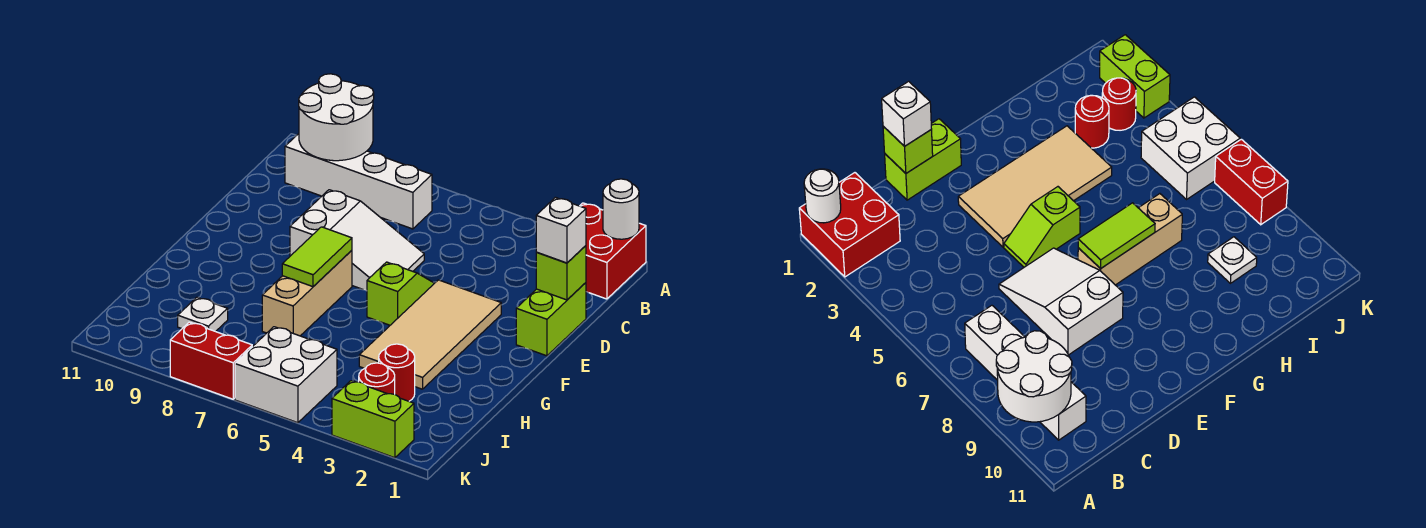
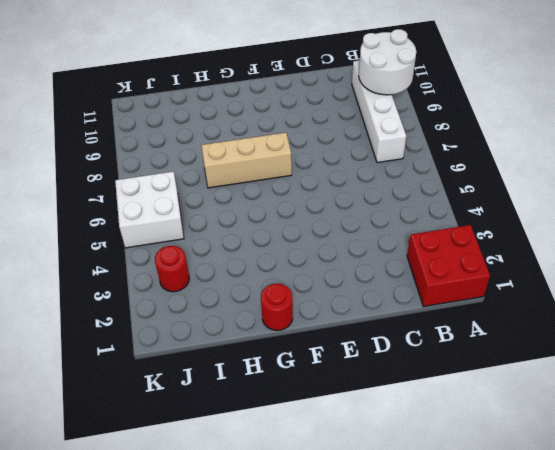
red round brick G1 level 1 -> red round brick I3 level 1
none -> lime brick D1:E1 level 1
none -> white slope D6:E8 level 1 top 8
none -> tan tile E3:H4 level 1

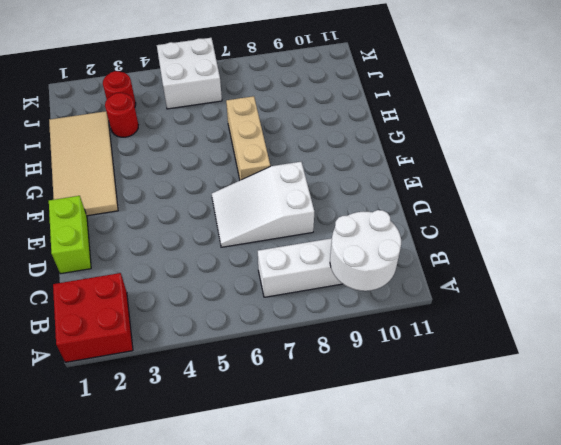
tan tile F1:I2 level 1 -> tan tile E3:H4 level 1
none -> lime slope E5:F5 level 1 top F
none -> white plate I9 level 1
none -> lime brick K2:K3 level 1

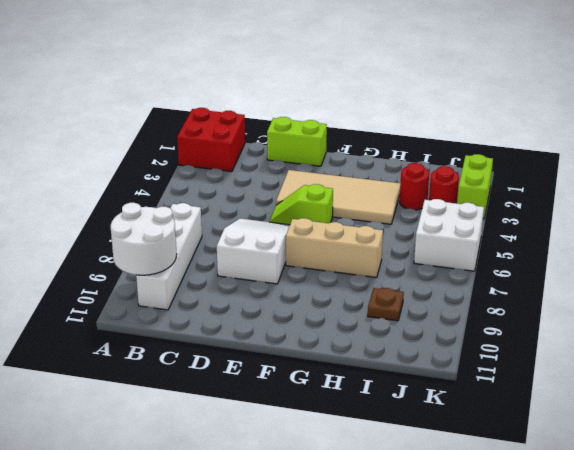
brown plate I9 level 1 -> white plate I9 level 1
none -> red brick K7:K8 level 1
none -> white round brick A1 level 2
none -> lime brick D1 level 2

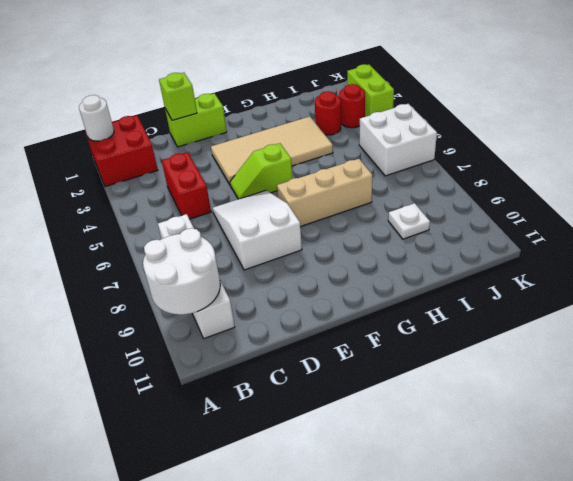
red brick C4:C5 level 1 -> red brick K7:K8 level 1
none -> lime tile F7:G7 level 2
none -> white brick D1 level 3

